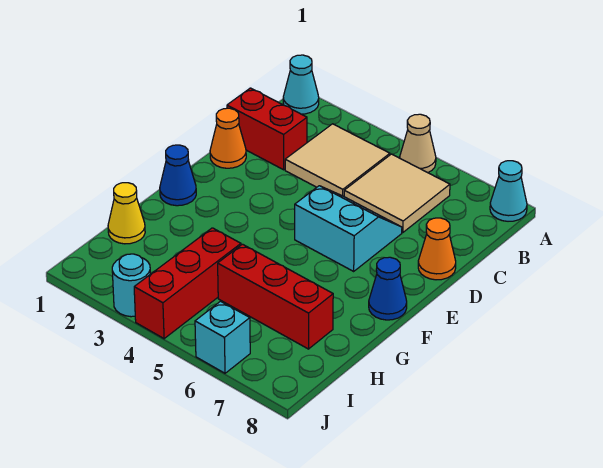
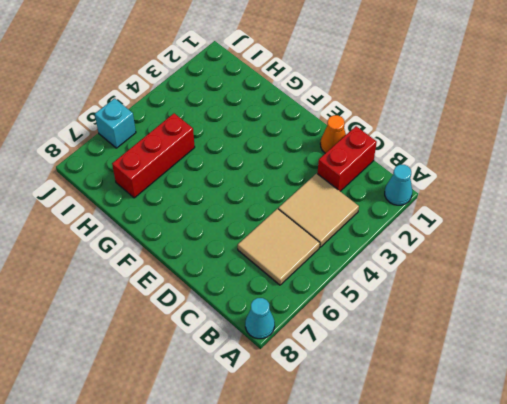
none -> tan cone A5 level 1
none -> cyan slope D5:E6 level 1 top E
none -> orange cone D8 level 1

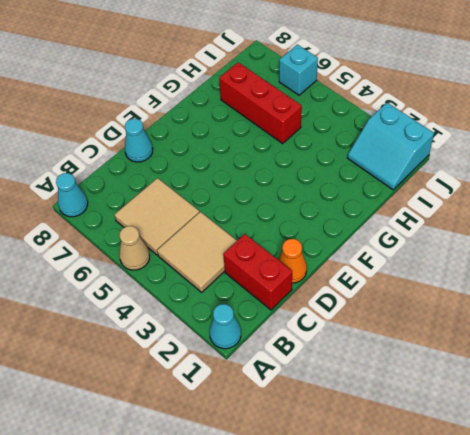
cyan cone D8 level 1 -> orange cone D8 level 1
cyan slope I1:J2 level 1 top J -> cyan slope D5:E6 level 1 top E
none -> blue cone F1 level 1
none -> blue cone F8 level 1
none -> yellow cone H1 level 1

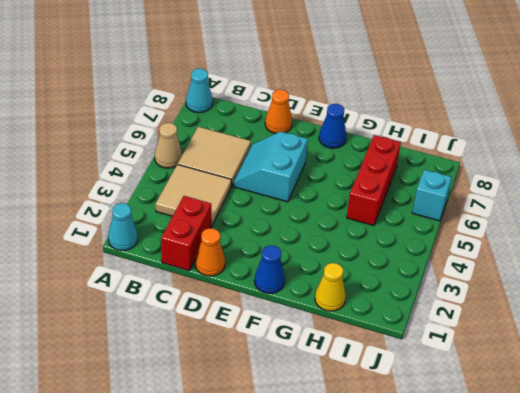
none -> red brick H4:J4 level 1
none -> cyan round brick J3 level 1

